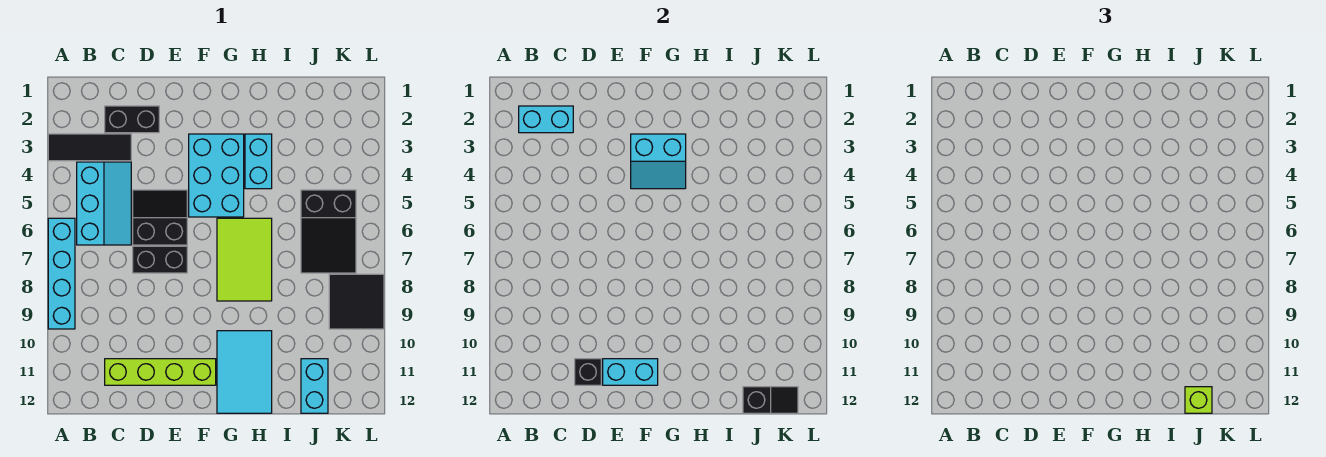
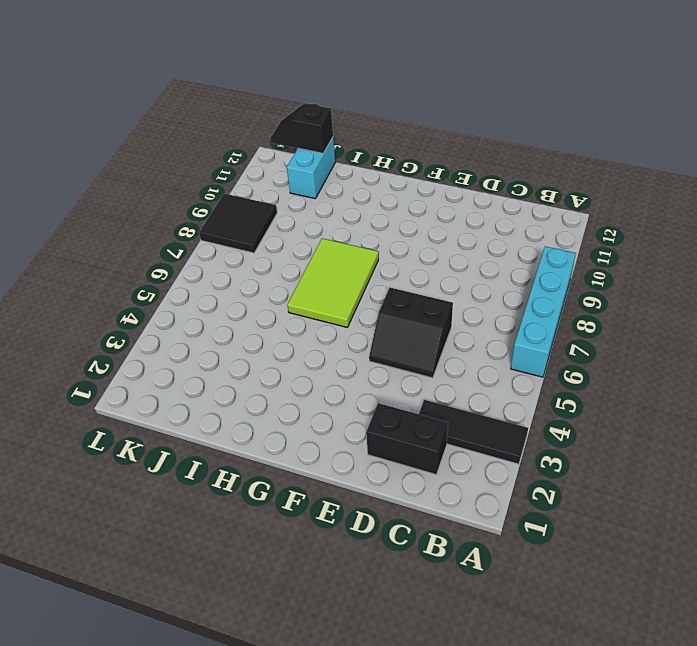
none -> cyan slope B4:C6 level 1 top B
none -> lime brick C11:F11 level 1
none -> black brick D7:E7 level 1

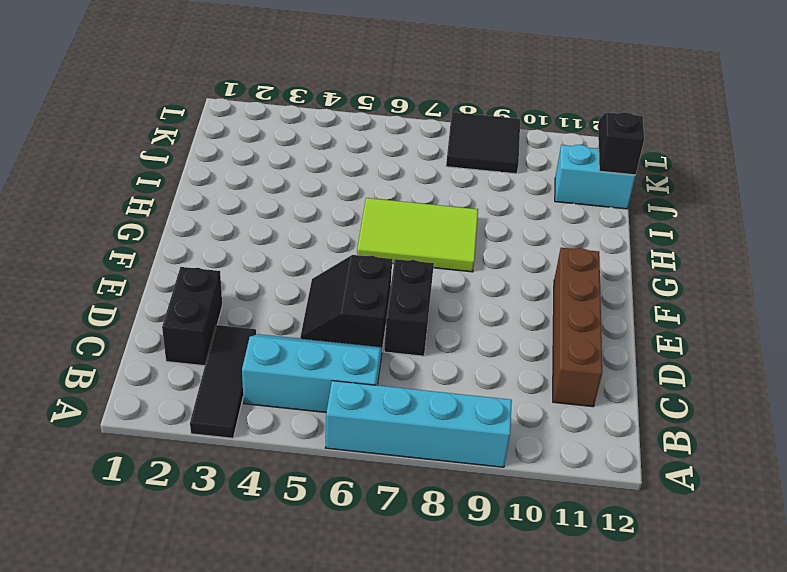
brown brick C11:F11 level 1 -> lime brick C11:F11 level 1
none -> cyan brick F3:G5 level 1
none -> cyan tile G10:H12 level 1
none -> cyan brick H3:H4 level 1

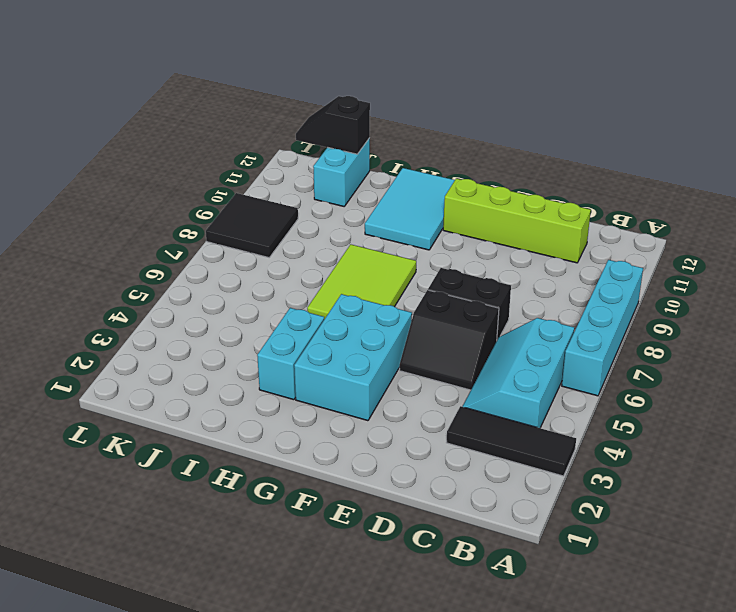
none -> black brick C2:D2 level 1
none -> black slope J5:K7 level 1 top 5
none -> cyan brick B2:C2 level 2

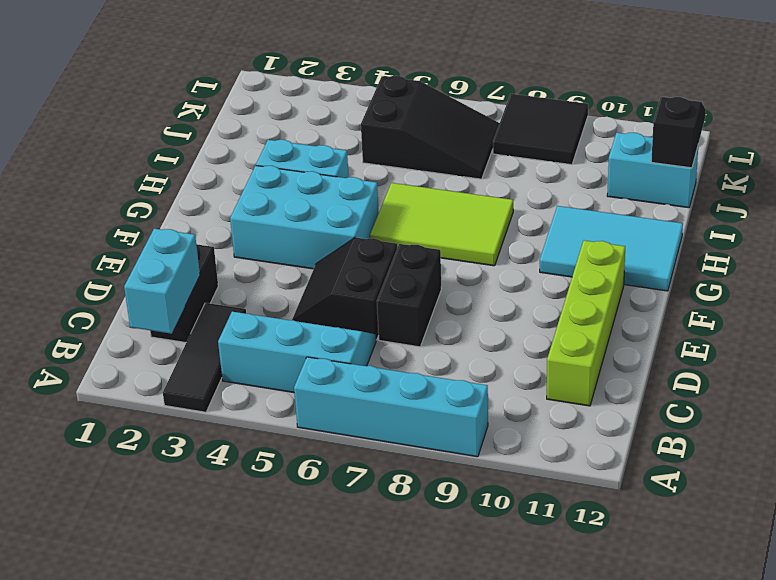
none -> black brick D11 level 2
none -> cyan brick E11:F11 level 2
none -> cyan slope F3:G4 level 2 top 3

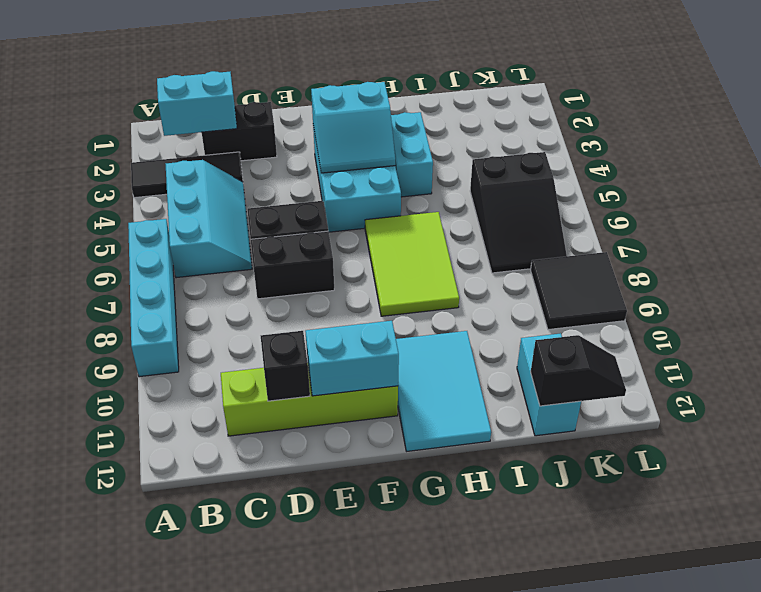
none -> lime brick J12 level 3

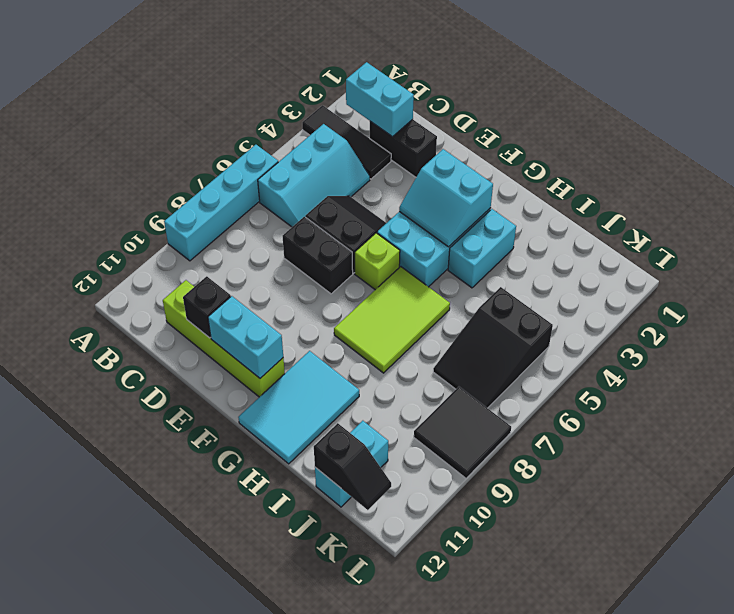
lime brick F6 level 1 -> lime brick J12 level 3

